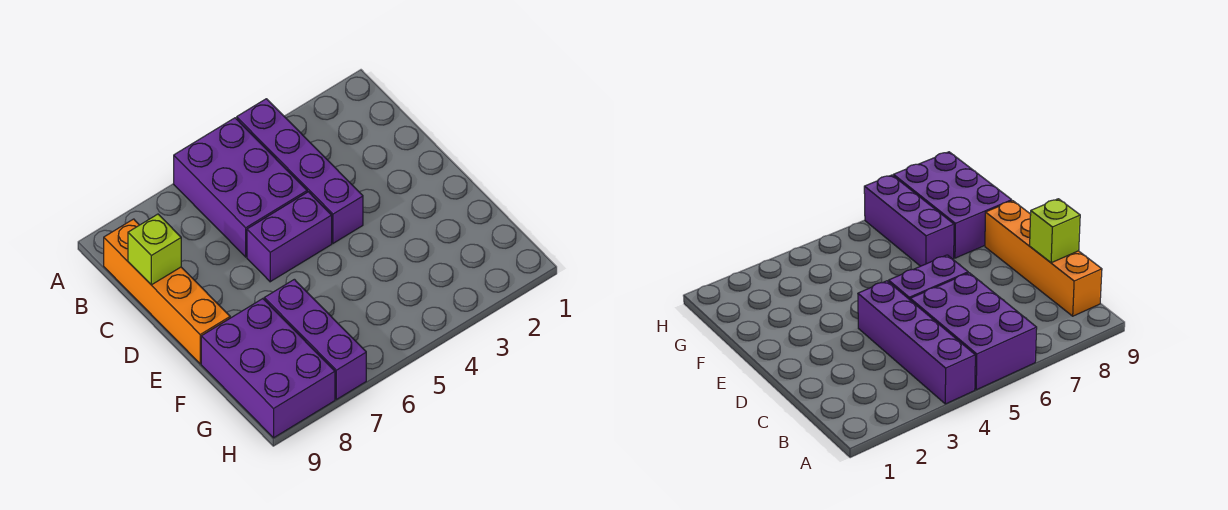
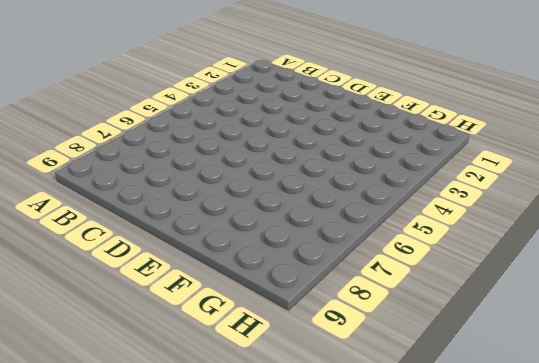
none -> purple brick A4:D4 level 1
none -> purple brick A5:C6 level 1

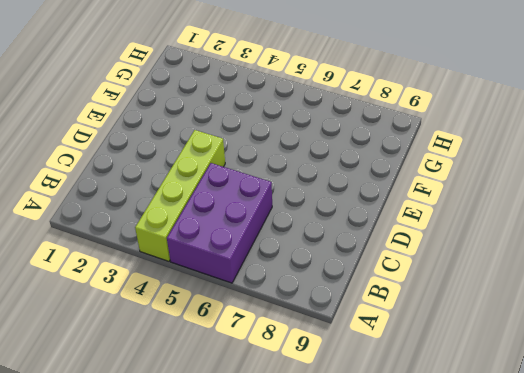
lime brick A4:D4 level 1 -> purple brick A4:D4 level 1
none -> orange brick B9:E9 level 1
none -> purple brick D5:D6 level 1

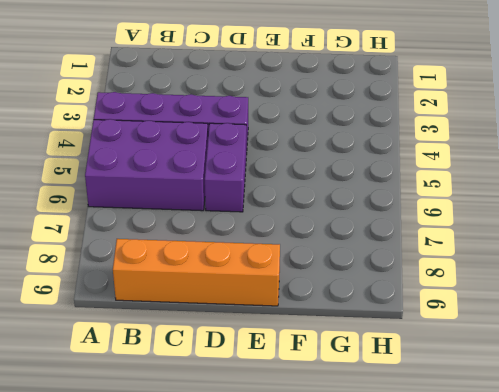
none -> purple brick F7:H7 level 1
none -> purple brick F8:H9 level 1

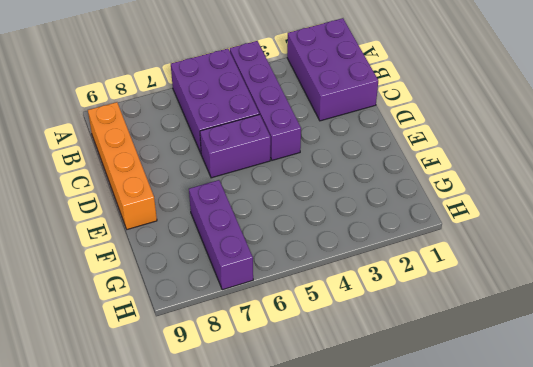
purple brick A1:C2 level 1 -> purple brick F8:H9 level 1
none -> lime brick C9 level 2

